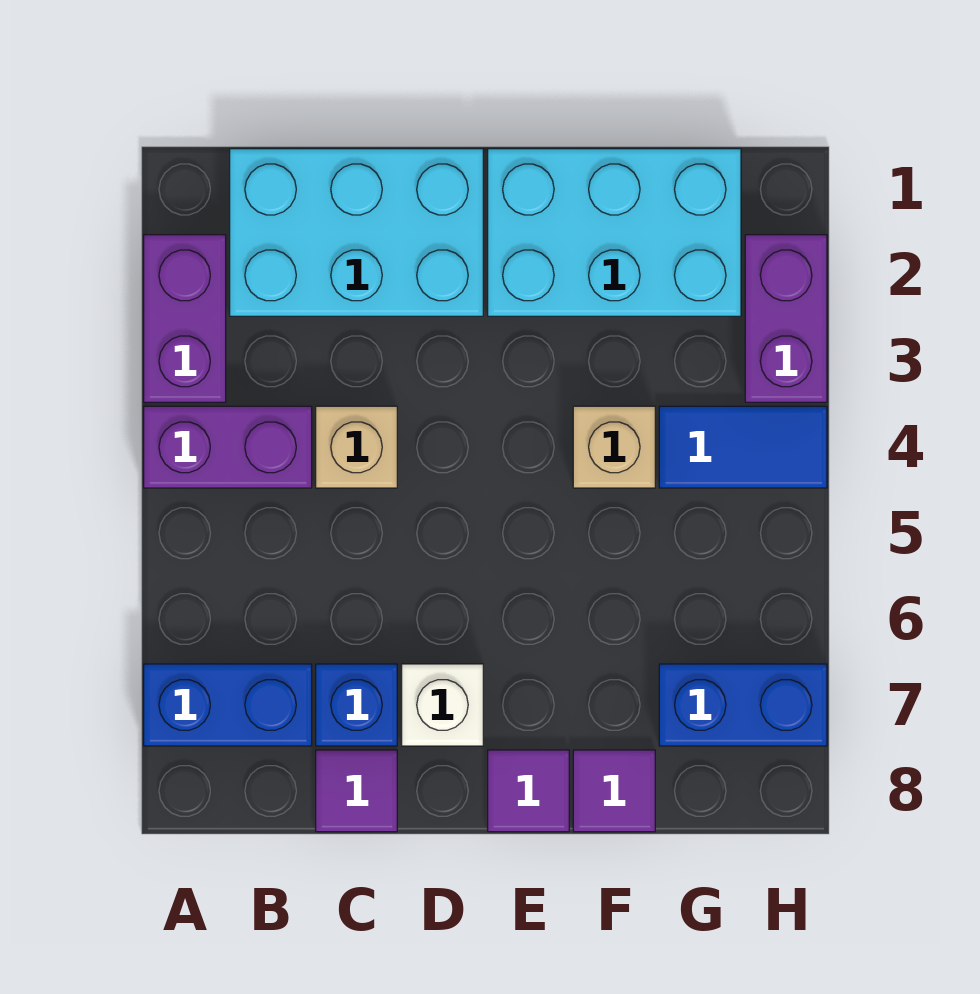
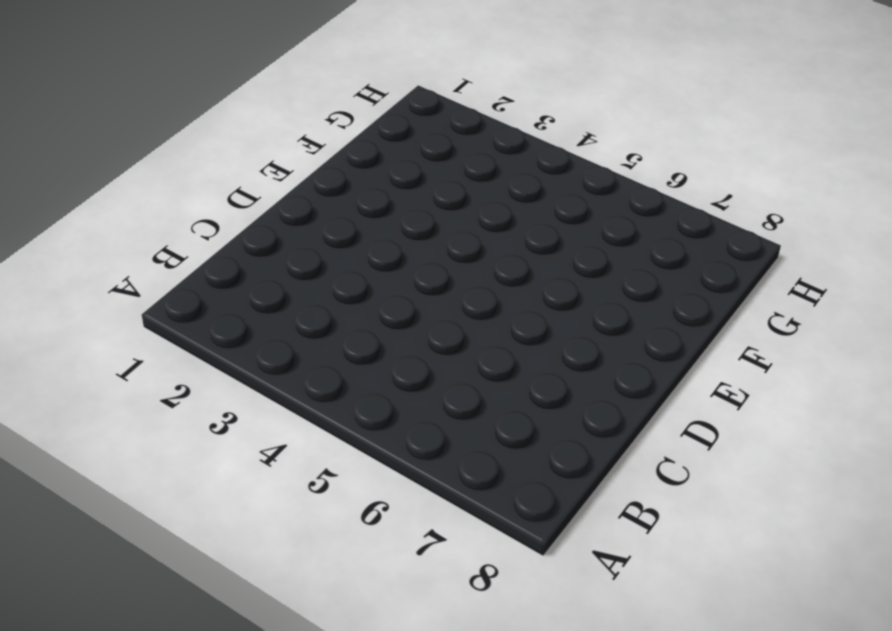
none -> purple brick A2:A3 level 1
none -> purple brick A4:B4 level 1
none -> blue brick A7:B7 level 1

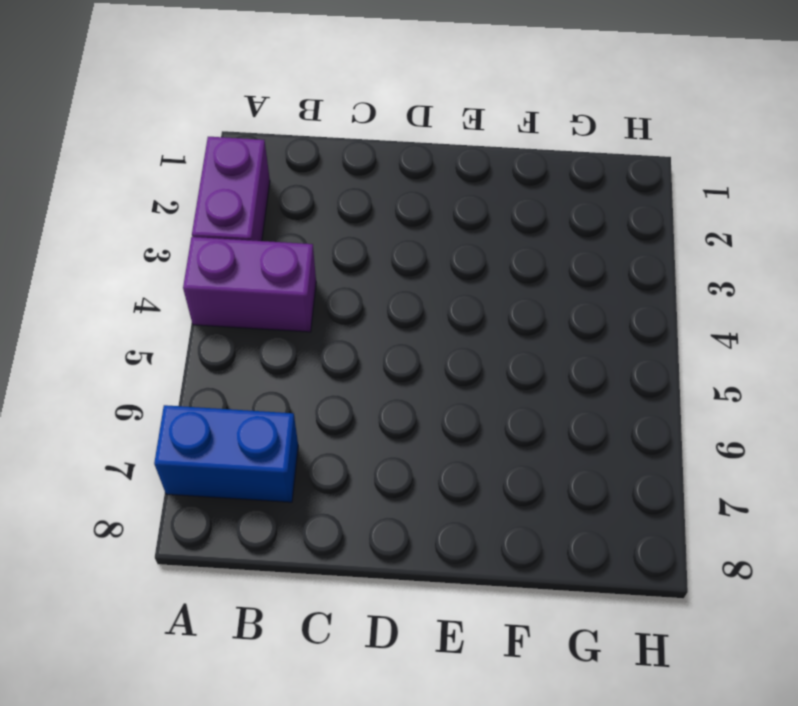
none -> cyan brick B1:D2 level 1
none -> tan brick C4 level 1
none -> blue brick C7 level 1

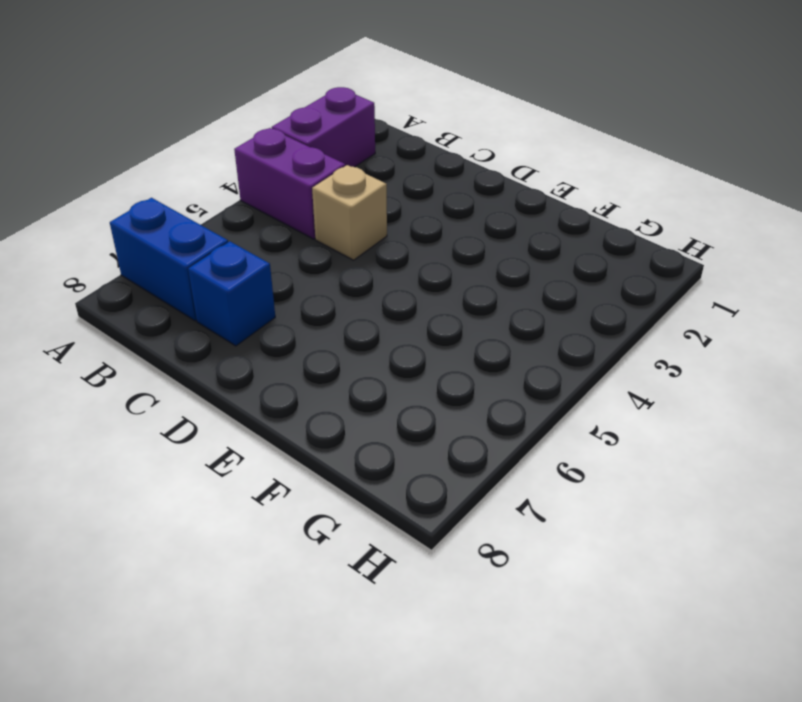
none -> cyan brick B1:D2 level 1
none -> purple tile C8 level 1
none -> white brick D7 level 1

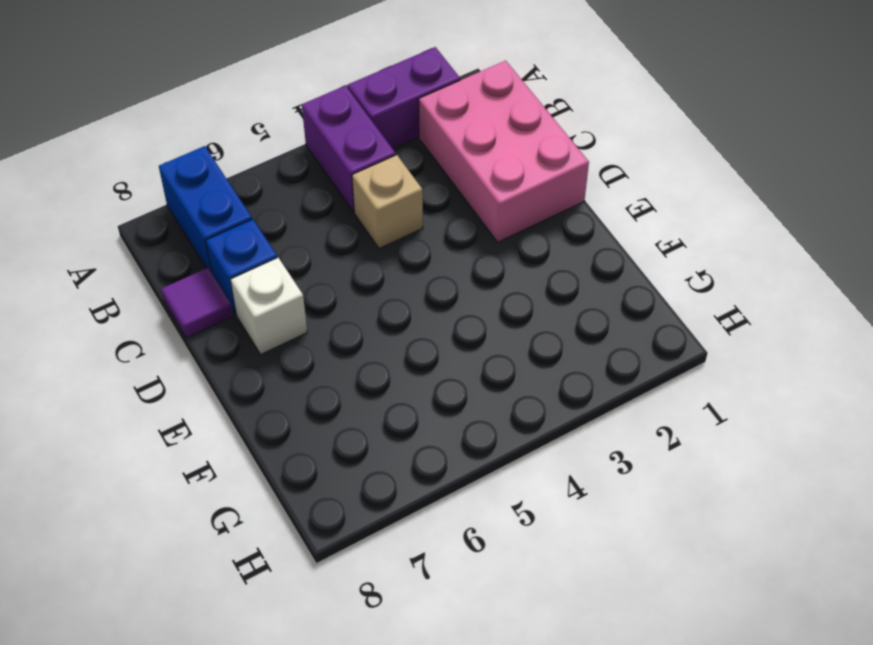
pink brick B1:D2 level 1 -> cyan brick B1:D2 level 1
none -> cyan brick E1:G2 level 1
none -> purple tile E8 level 1
none -> tan brick F4 level 1

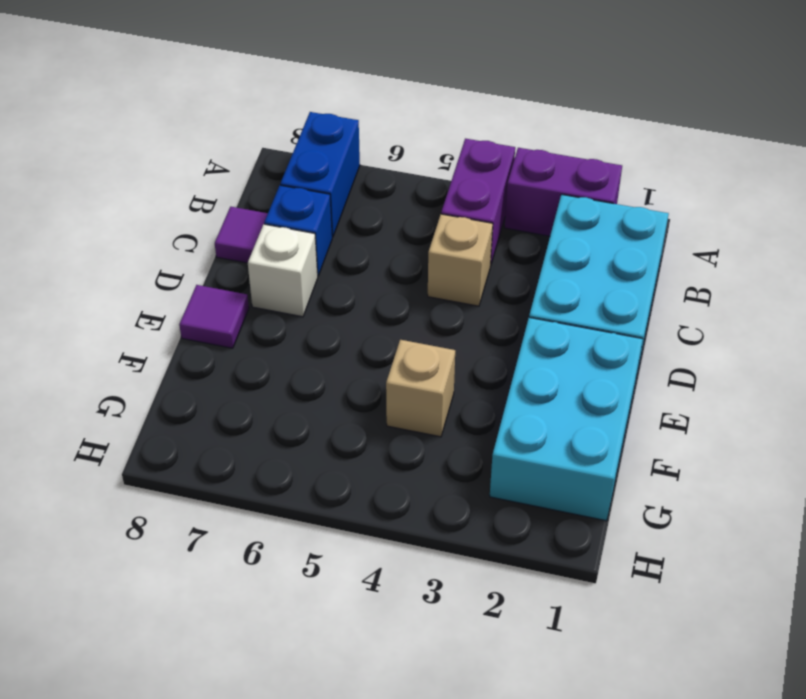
none -> purple tile F8 level 1
none -> blue tile G4:H4 level 1
none -> blue brick G7:H7 level 1

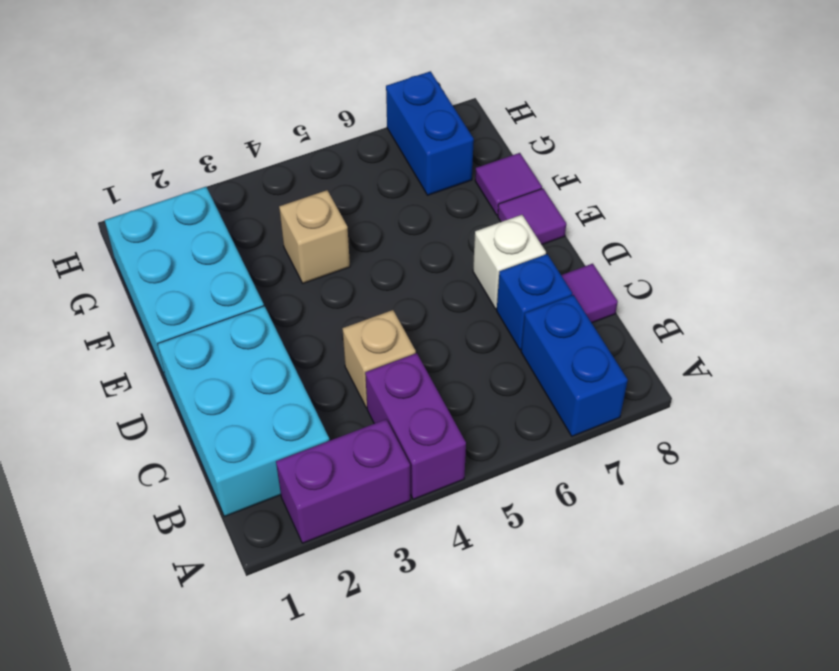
none -> blue tile G4:H4 level 1
none -> purple brick H2:H3 level 1

